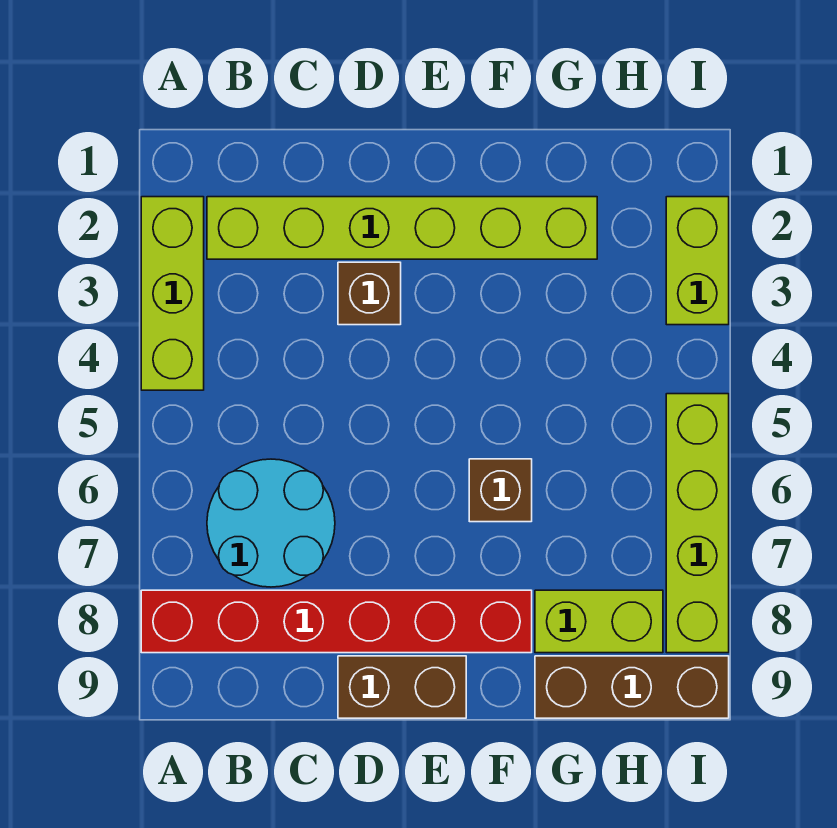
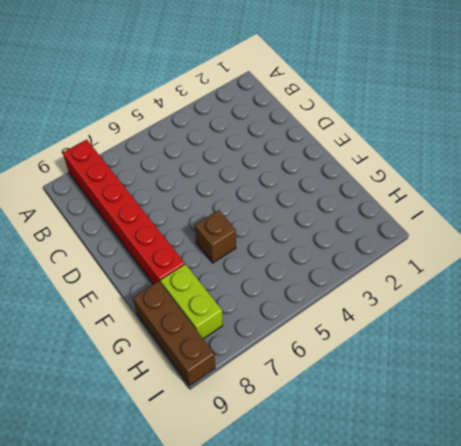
none -> lime brick A2:A4 level 1
none -> lime brick B2:G2 level 1

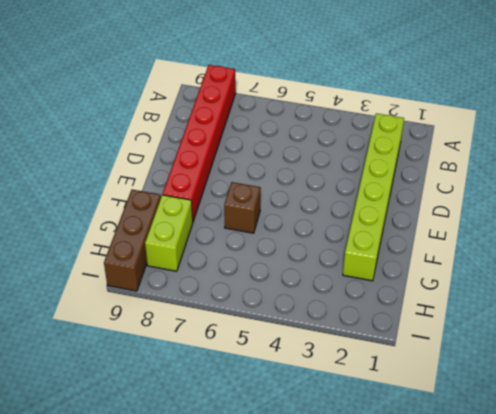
none -> lime brick A2:A4 level 1
none -> cyan round brick B6:C7 level 1

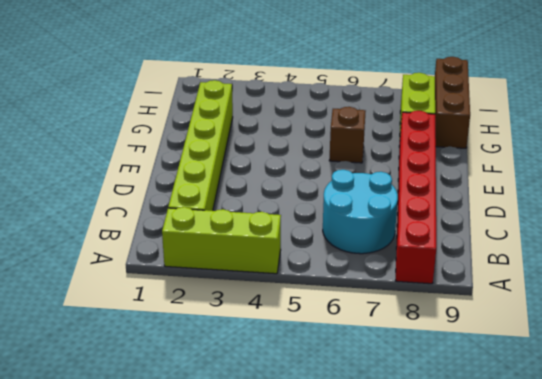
none -> brown brick D3 level 1
none -> brown brick D9:E9 level 1

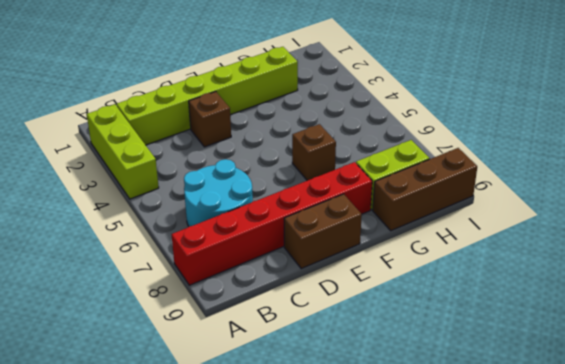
none -> lime brick I2:I3 level 1
none -> lime brick I5:I8 level 1

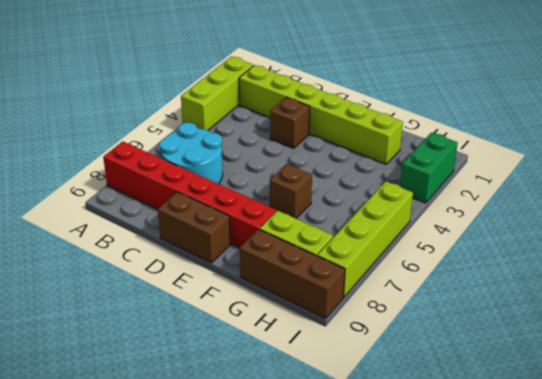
green brick I2:I3 level 1 -> lime brick I2:I3 level 1

